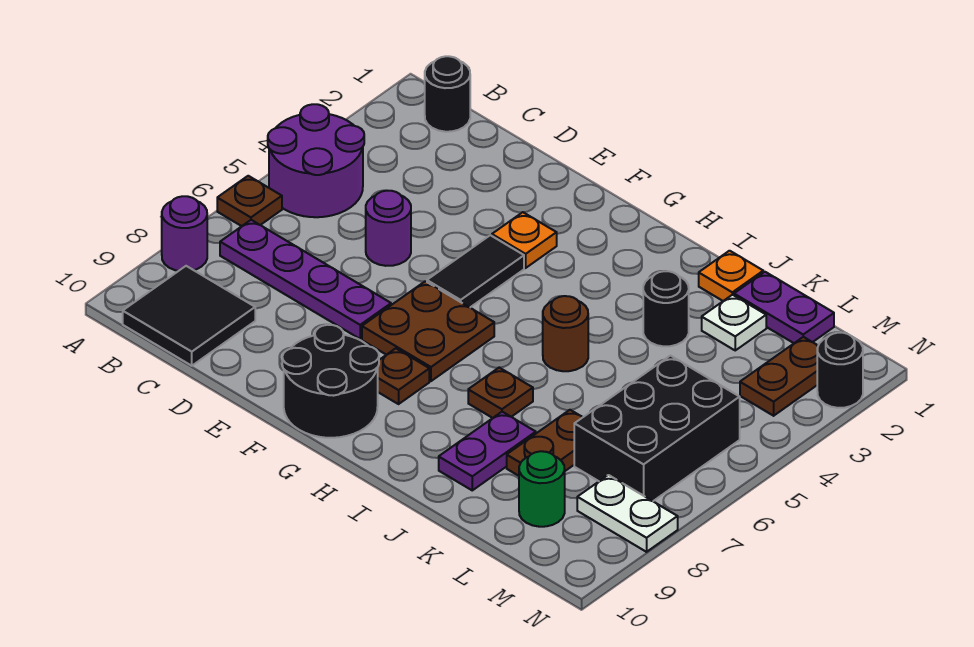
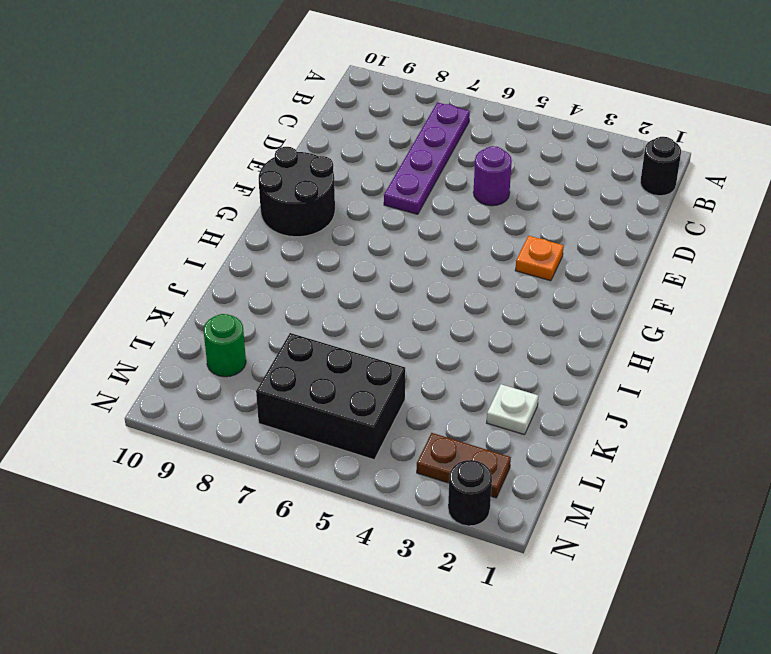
none -> purple round brick A4:B5 level 1
none -> brown plate A6 level 1
none -> purple round brick A8 level 1

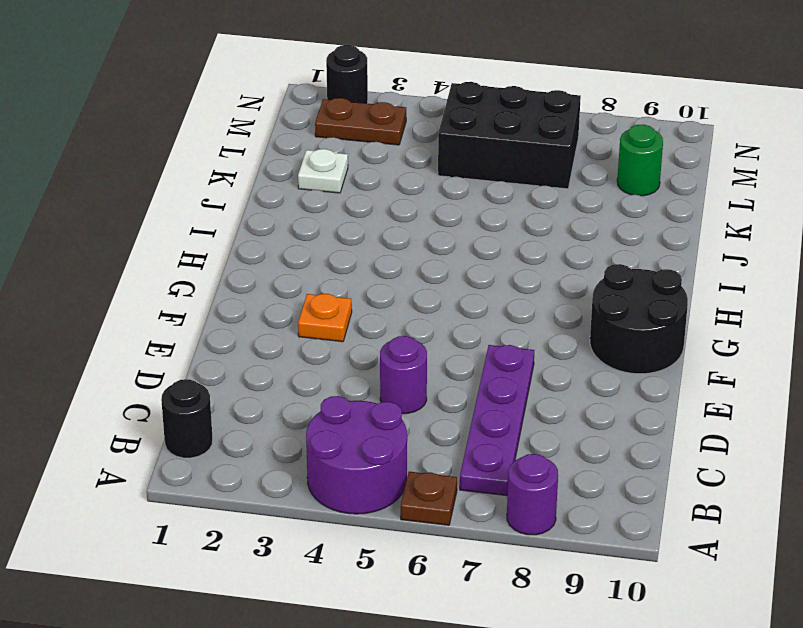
none -> black tile B9:C10 level 1
none -> black tile F4:F5 level 1
none -> brown plate F6:G7 level 1

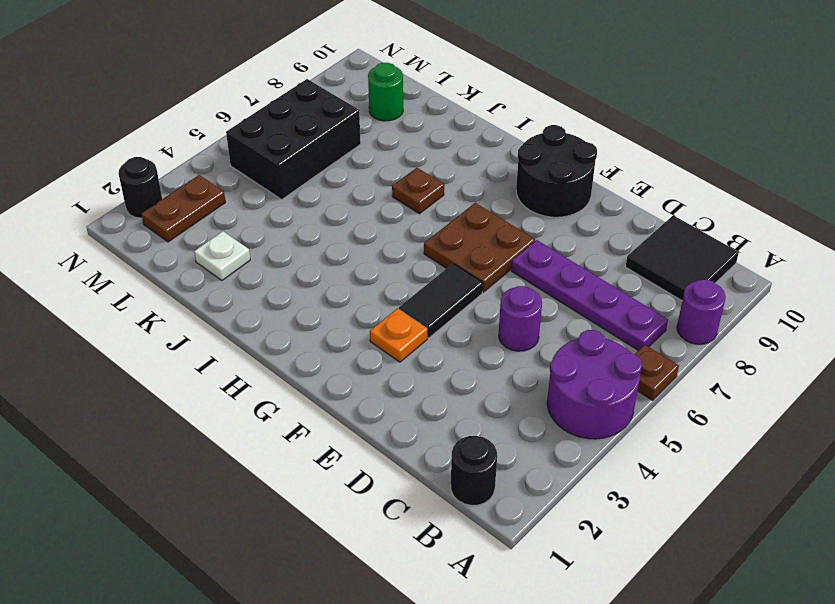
none -> brown plate G8 level 1
none -> brown round brick I5 level 1
none -> orange plate J1 level 1

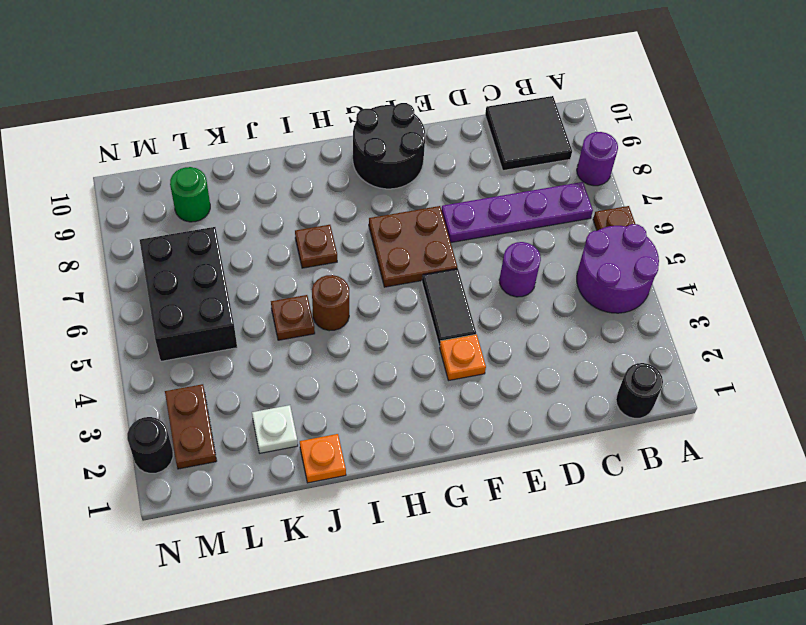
brown plate J5 level 1 -> brown plate G8 level 1
none -> black round brick J3 level 1
none -> purple plate J8:J9 level 1
none -> purple plate K1:L1 level 1

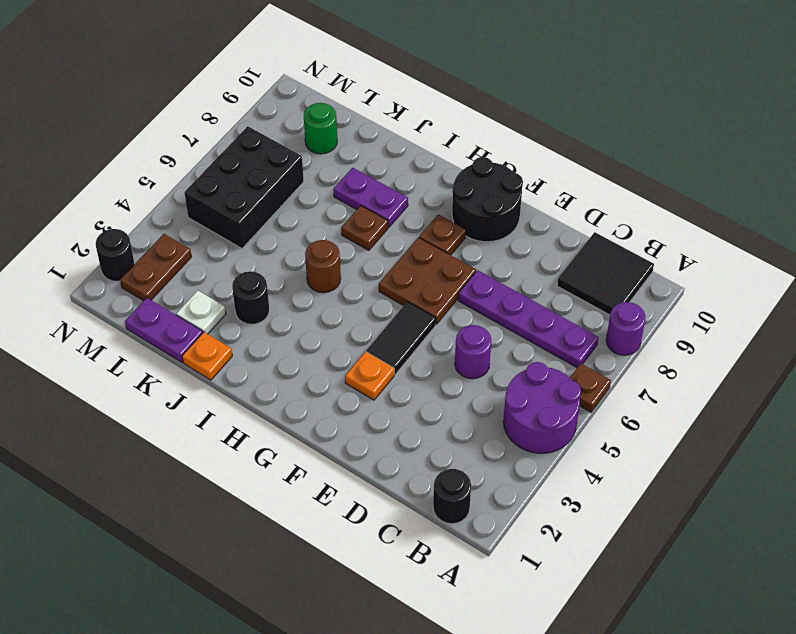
purple plate I8:J8 level 1 -> purple plate J8:J9 level 1
none -> brown plate K7:K8 level 1
none -> white plate M8:N8 level 1

